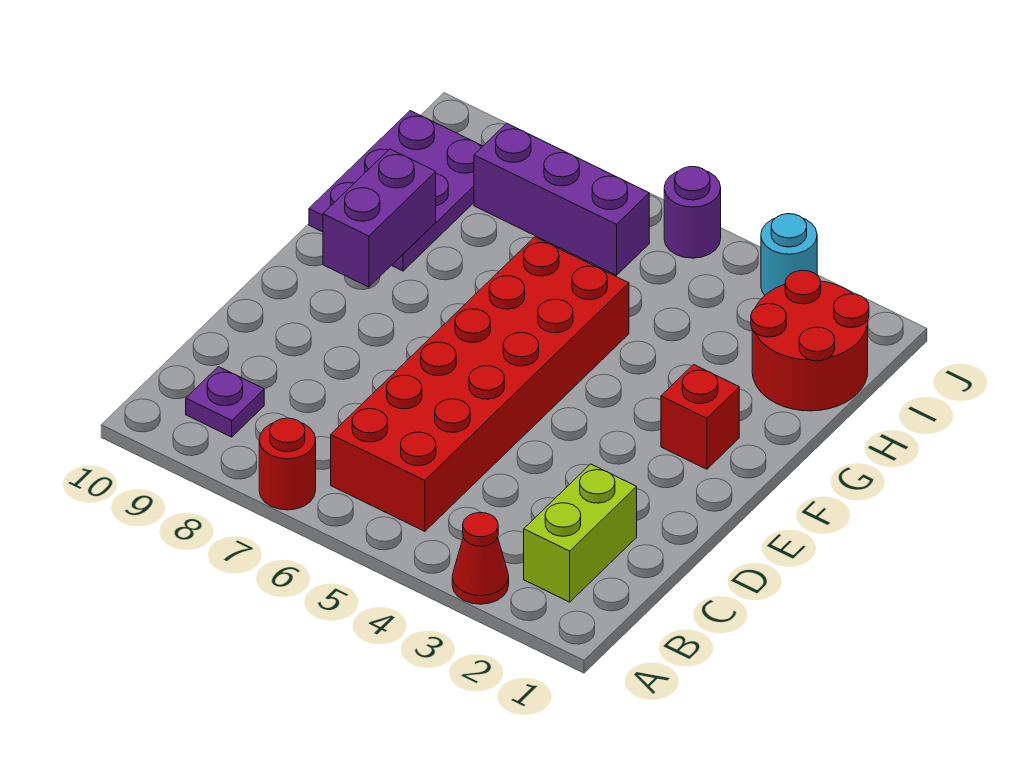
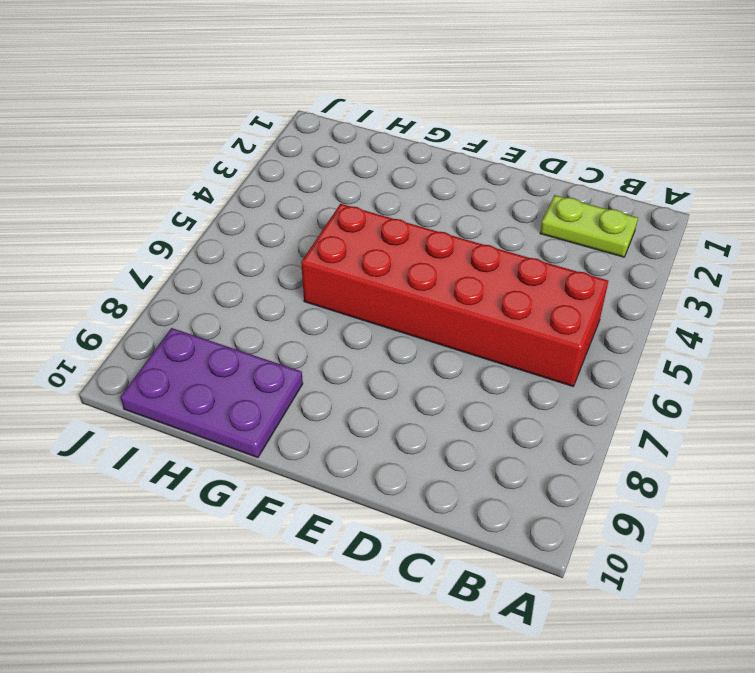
lime plate B2:C2 level 1 -> lime brick B2:C2 level 1
none -> red cone A3 level 1
none -> red round brick A7 level 1
none -> purple plate B9 level 1

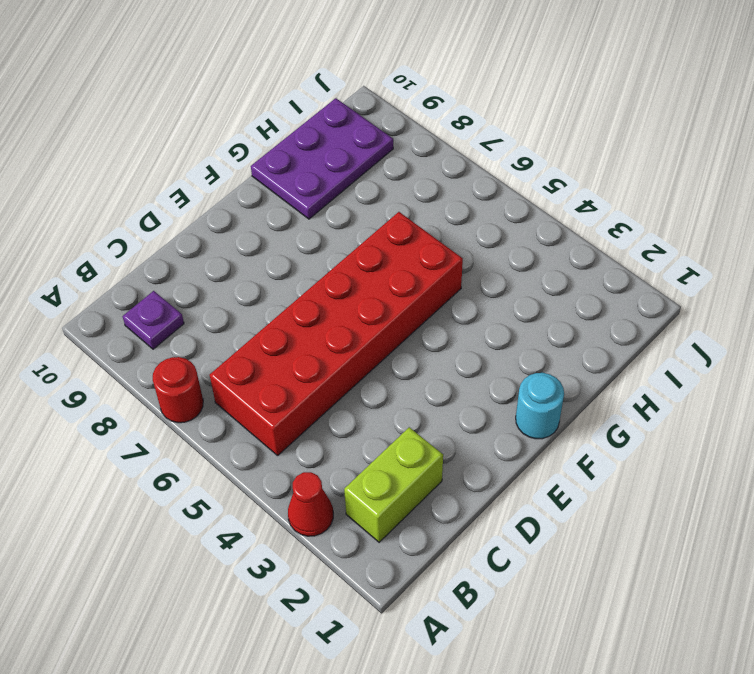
cyan round brick F1 level 1 -> cyan round brick J3 level 1
none -> red brick F2 level 1
none -> red round brick H1:I2 level 1
none -> purple brick I6:I8 level 1

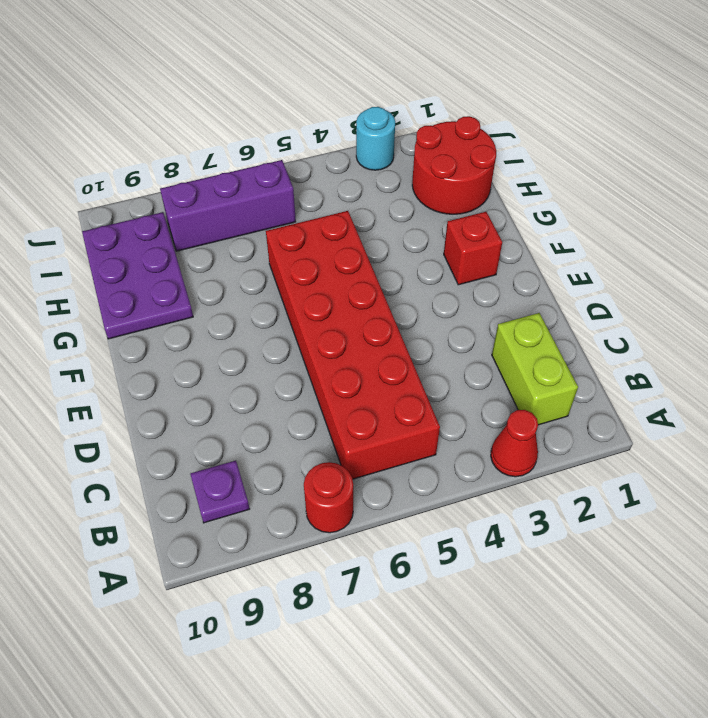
none -> purple round brick J5 level 1
none -> purple brick F9:G9 level 2

